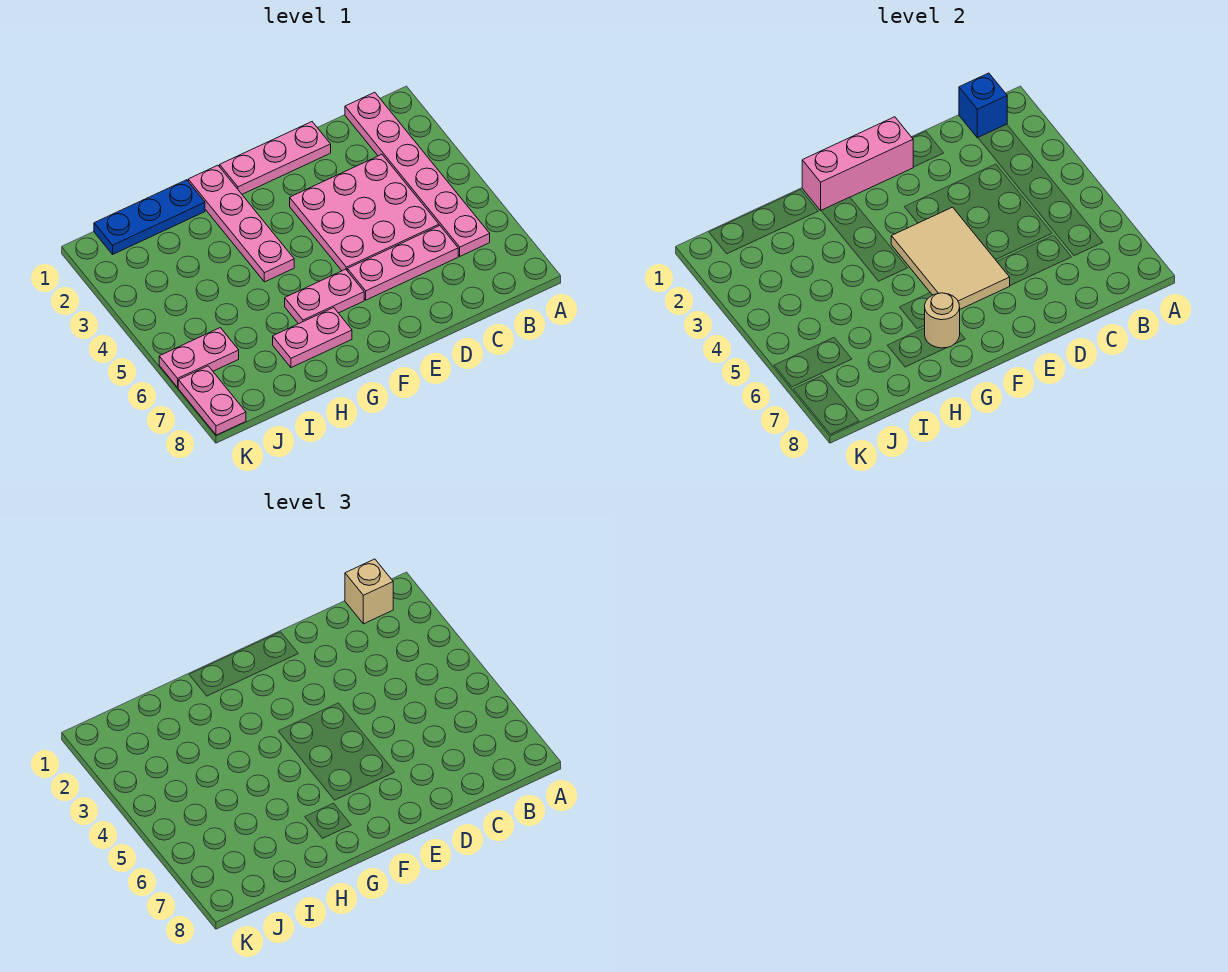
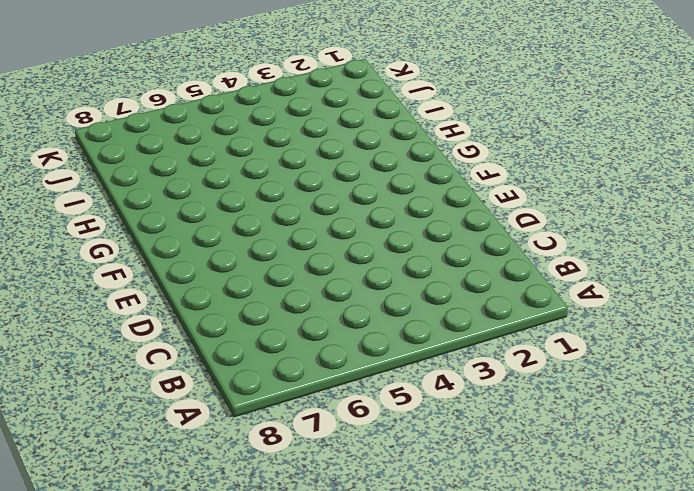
none -> pink plate B1:B6 level 1
none -> pink plate C3:E5 level 1
none -> pink plate C6:E6 level 1

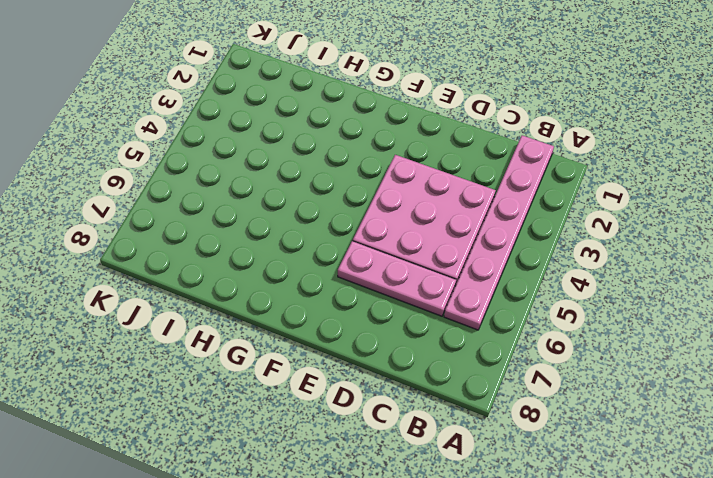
none -> pink plate D1:F1 level 1
none -> pink plate F6:G6 level 1
none -> pink plate G1:G4 level 1

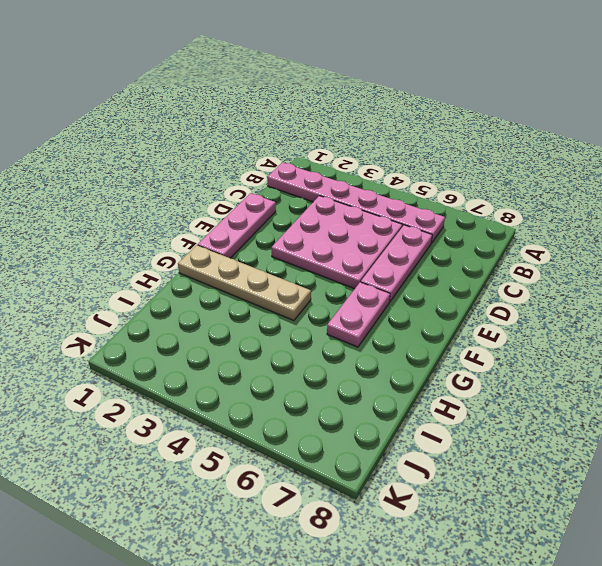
tan plate G1:G4 level 1 -> pink plate G1:G4 level 1
none -> pink plate G7:H7 level 1
none -> blue plate H1:J1 level 1
none -> pink plate J6:K6 level 1

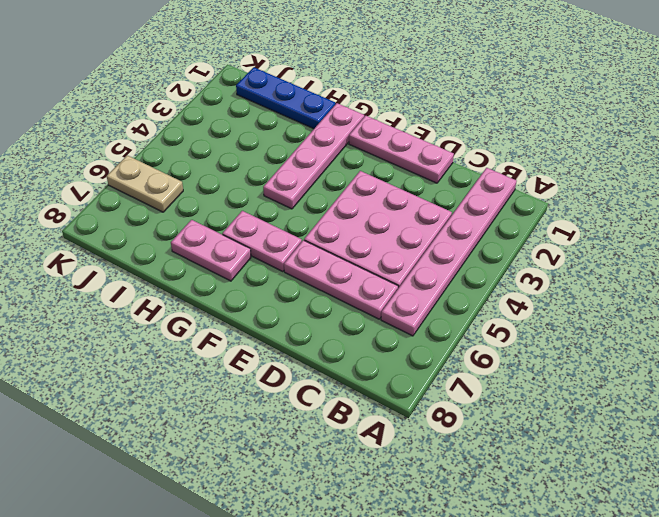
tan plate J6:K6 level 1 -> pink plate J6:K6 level 1
none -> pink plate K7:K8 level 1
none -> blue brick B1 level 2
none -> pink brick E1:G1 level 2

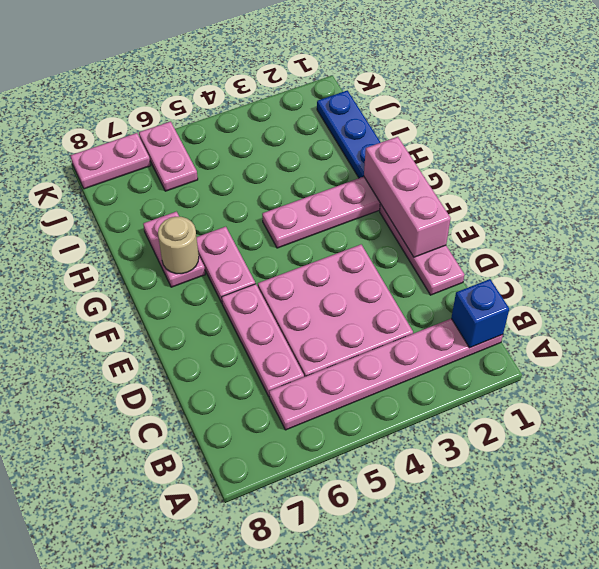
none -> tan tile E4:F6 level 2
none -> tan brick B1 level 3

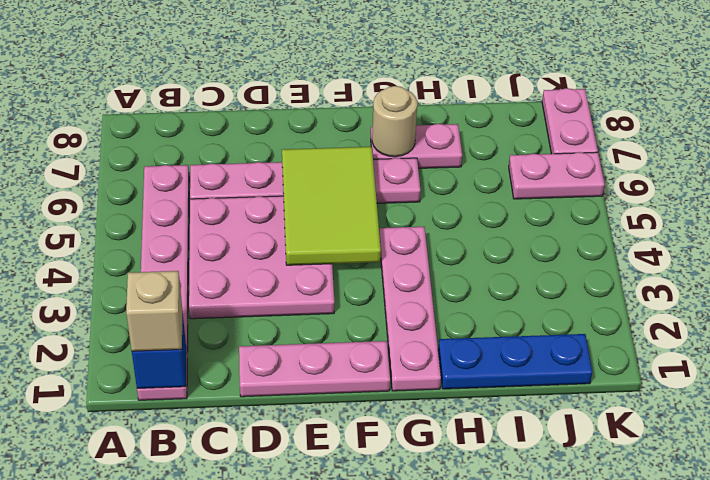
lime tile E4:F6 level 2 -> tan tile E4:F6 level 2
none -> pink brick E1:G1 level 2

